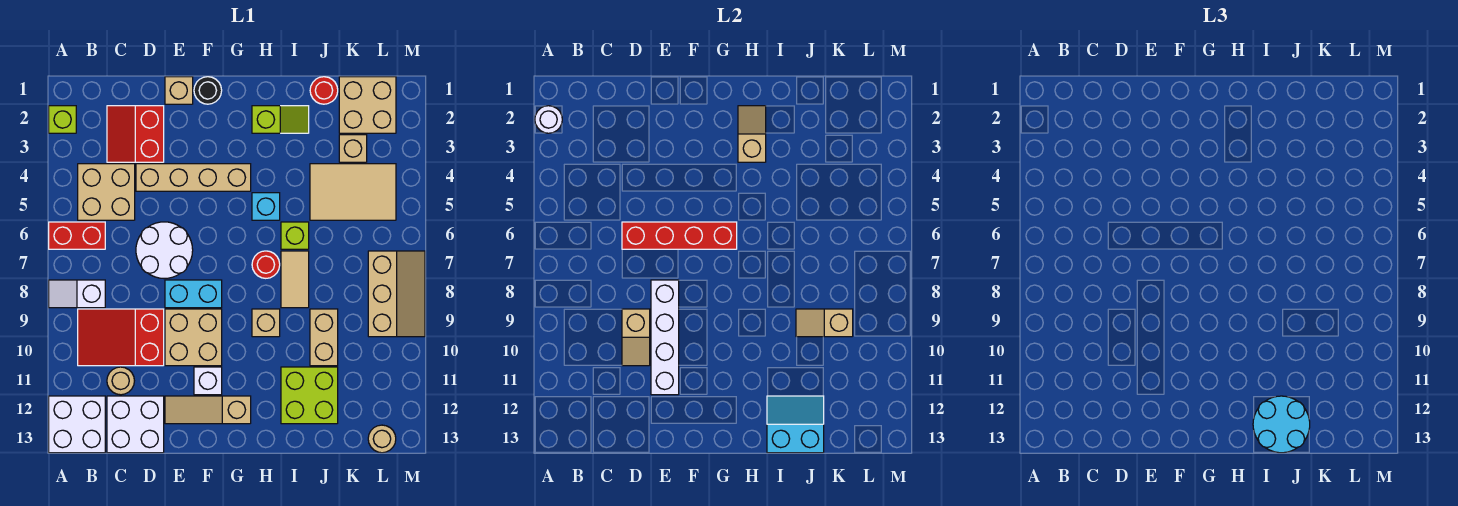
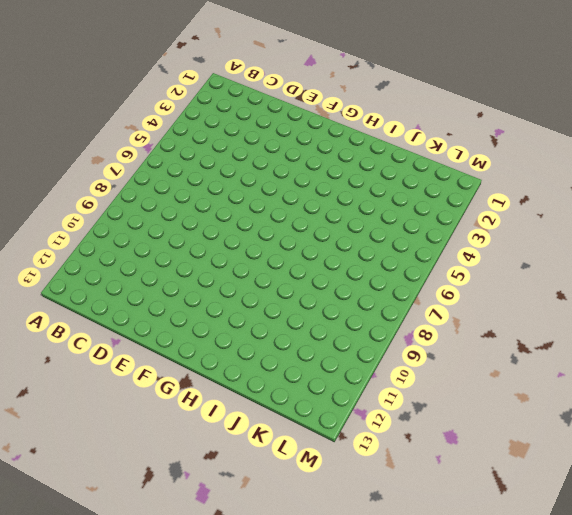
none -> lime brick A2 level 1
none -> red brick A6:B6 level 1
none -> white slope A8:B8 level 1 top B
none -> white brick A12:B13 level 1

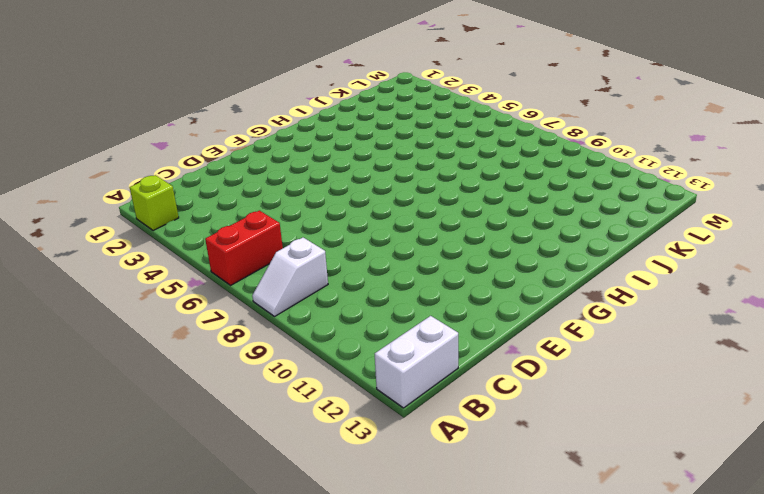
white brick A13:B13 level 1 -> white brick A12:B13 level 1
none -> tan brick B4:C5 level 1
none -> red slope B9:D10 level 1 top D
none -> red slope C2:D3 level 1 top D
none -> tan round brick C11 level 1

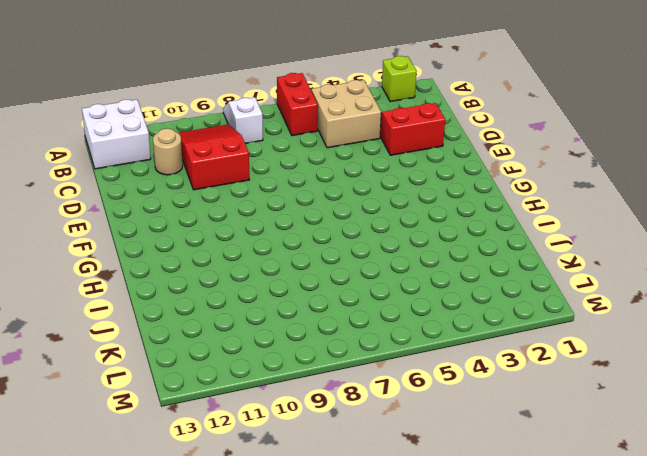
none -> white brick C12:D13 level 1
none -> tan brick D4:G4 level 1
none -> white round brick D6:E7 level 1
none -> tan brick E1 level 1

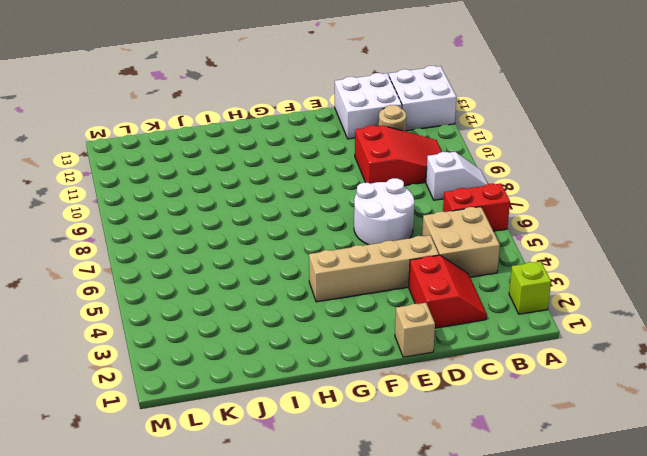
none -> cyan brick E8:F8 level 1
none -> tan brick E9:F10 level 1
none -> tan slope E12:G12 level 1 top G
none -> black round brick F1 level 1

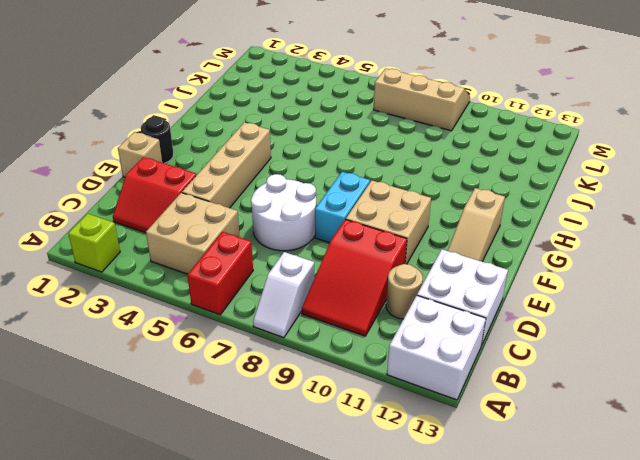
none -> white brick F11 level 1
none -> lime slope H2:I2 level 1 top H
none -> cyan brick H5 level 1
none -> red round brick H7 level 1

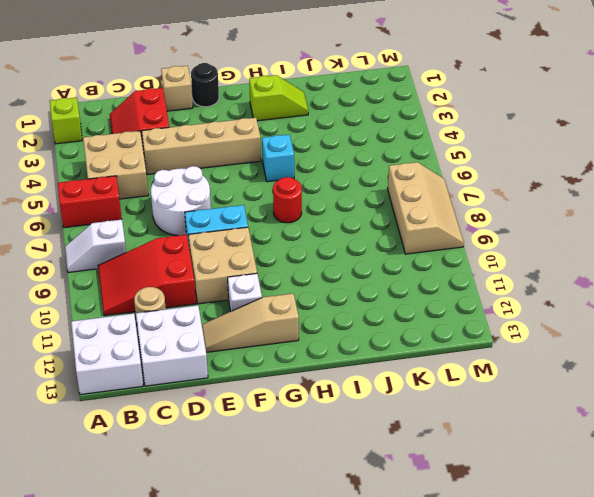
none -> tan brick H9 level 1
none -> lime brick I6 level 1
none -> tan tile I7:I8 level 1
none -> lime brick I11:J12 level 1

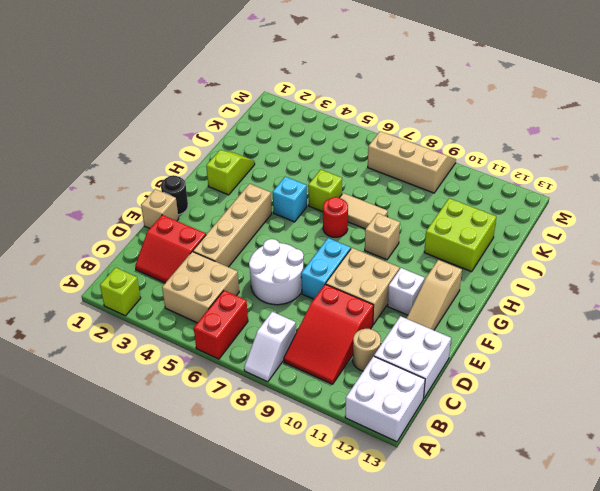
none -> red round brick J1 level 1
none -> tan tile J4:L5 level 1
none -> tan brick J9:J10 level 1
none -> tan brick K1:L2 level 1

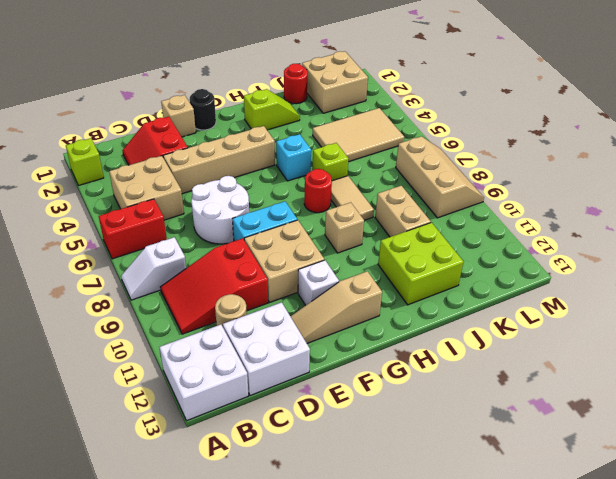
none -> tan brick K3 level 1
none -> tan round brick L13 level 1
none -> white round brick A2 level 2
none -> red brick D6:G6 level 2

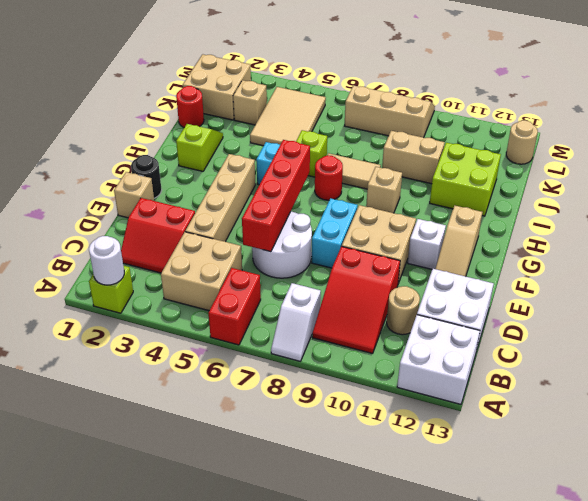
none -> tan slope D9:D10 level 2 top 9
none -> white brick E8:E11 level 2
none -> tan slope H2:H3 level 2 top 3
none -> cyan slope I12:J13 level 2 top 13

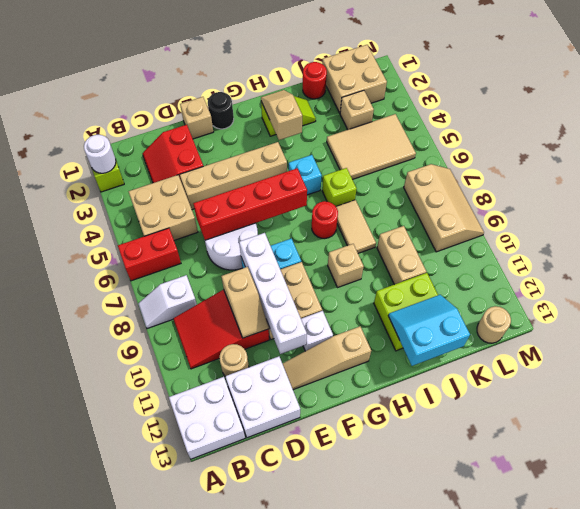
none -> tan slope J9:K9 level 2 top K
none -> cyan round brick I12:J13 level 3

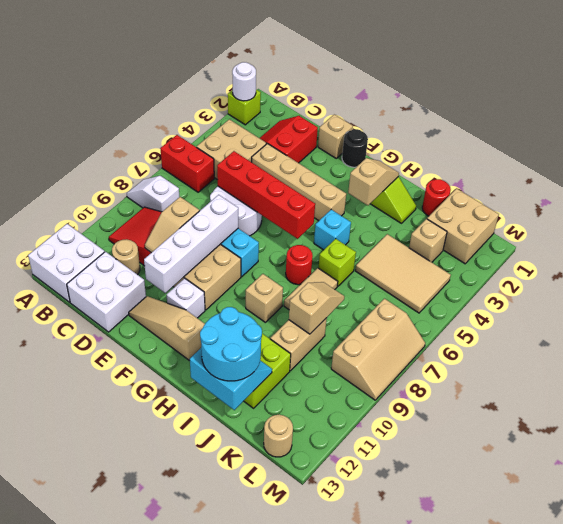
tan slope J8:J9 level 2 top 9 -> tan slope J9:K9 level 2 top K

